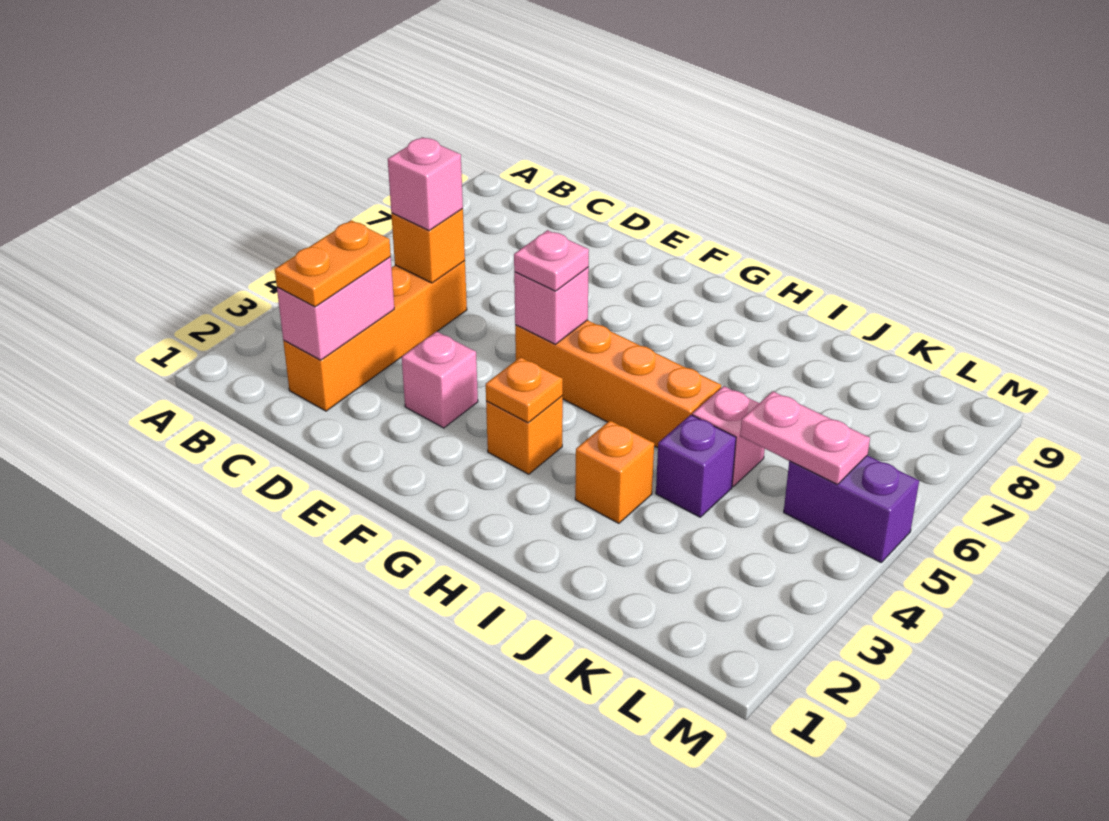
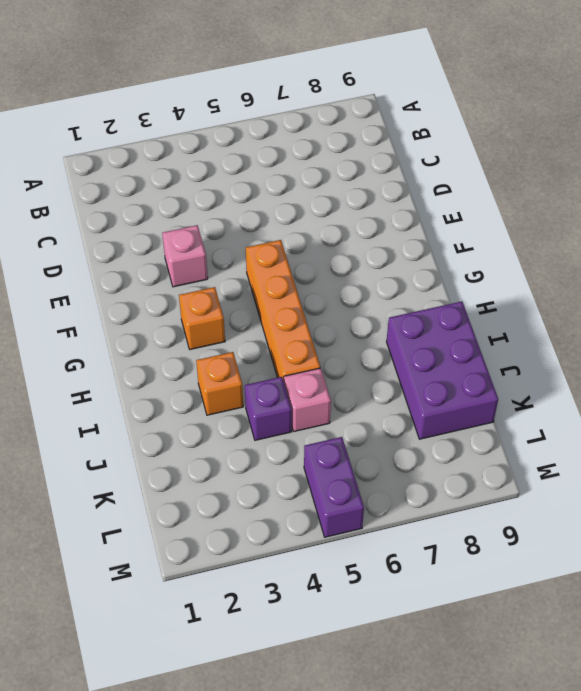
purple brick I8:K9 level 1 -> none
none -> orange brick C2:C5 level 1
none -> pink brick C2:C3 level 2
none -> orange brick C5 level 2

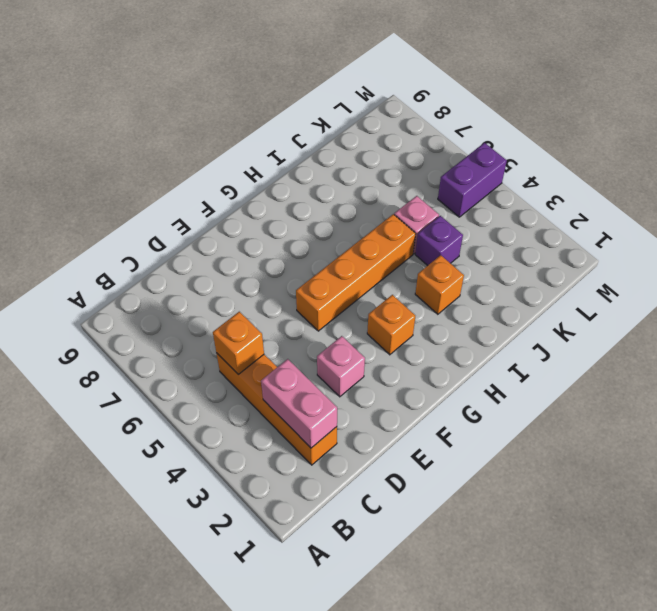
none -> pink brick F5 level 2
none -> orange plate G3 level 2
none -> pink plate K5:L5 level 2

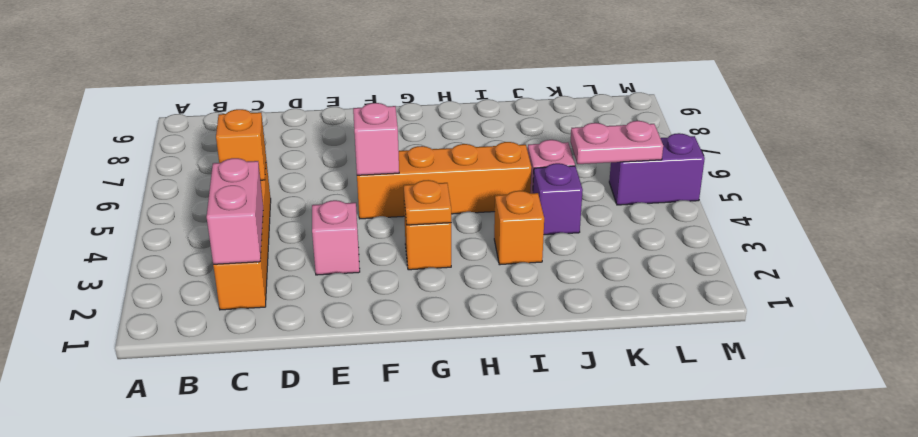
none -> orange plate C2:C3 level 3
none -> pink brick C5 level 3
none -> pink plate F5 level 3

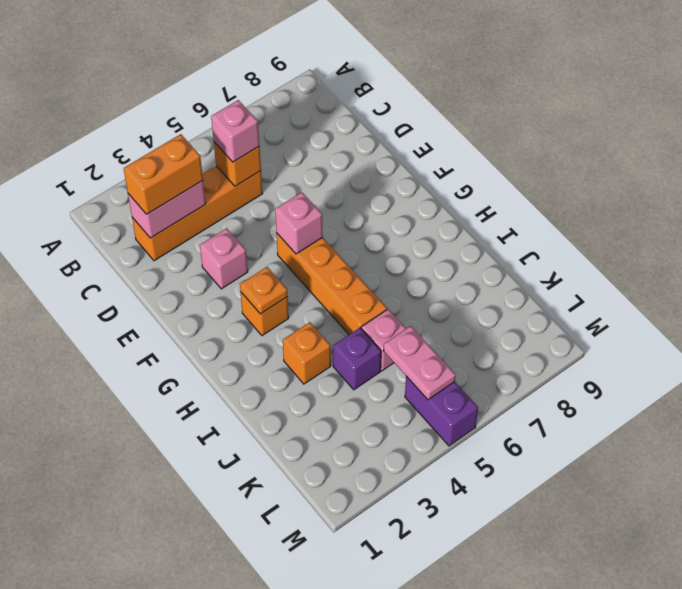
orange brick C2:C3 level 3 -> orange plate C2:C3 level 3
none -> pink plate F5 level 3

